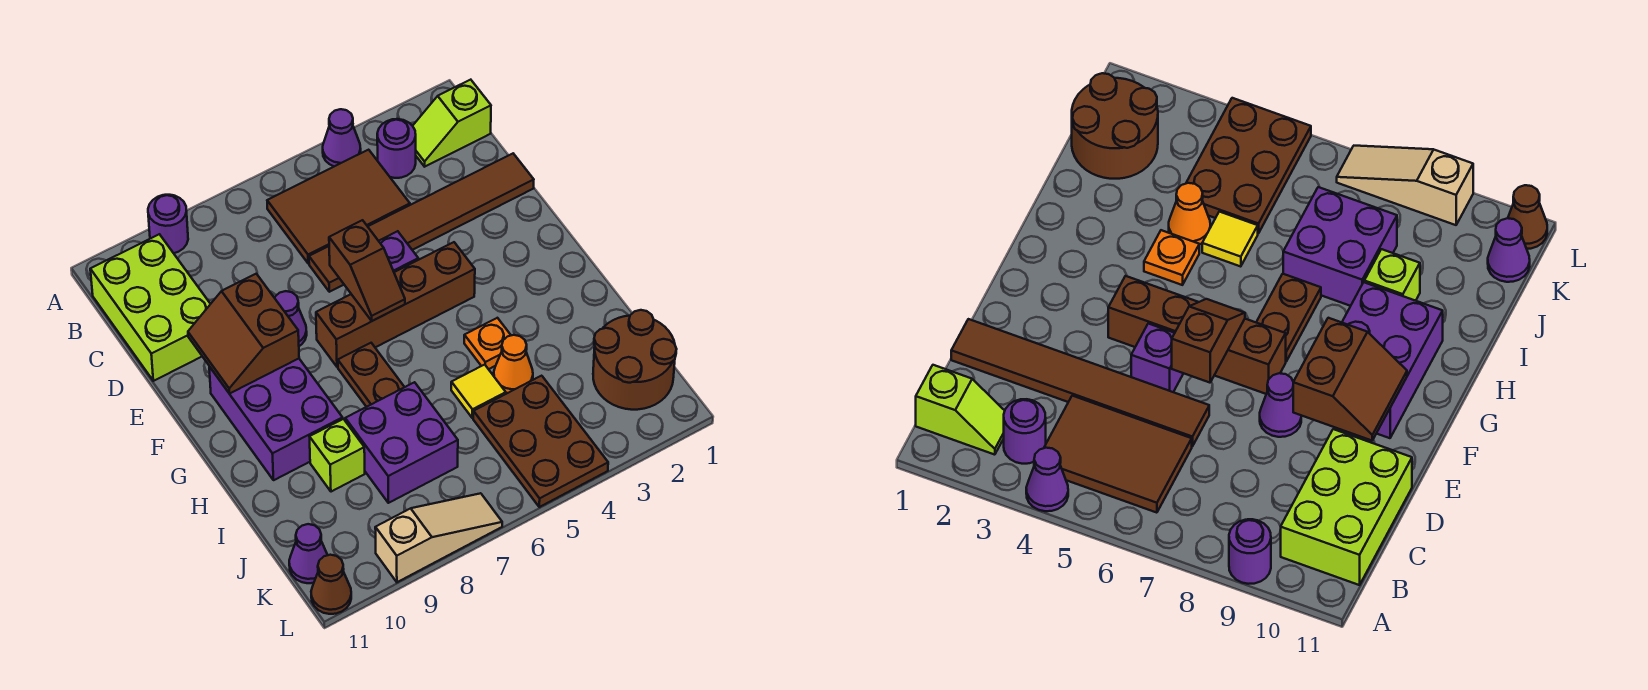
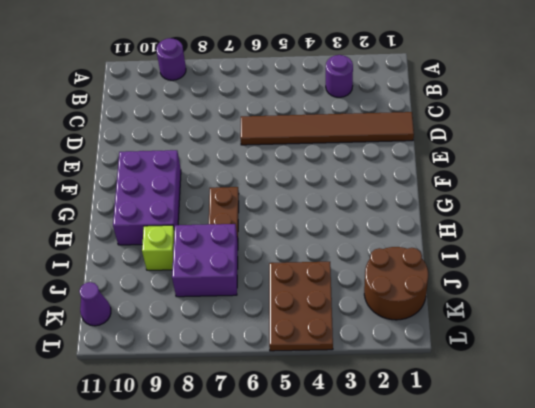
none -> purple cone A4 level 1
none -> lime slope B1:B2 level 1 top 1
none -> brown tile B4:C6 level 1

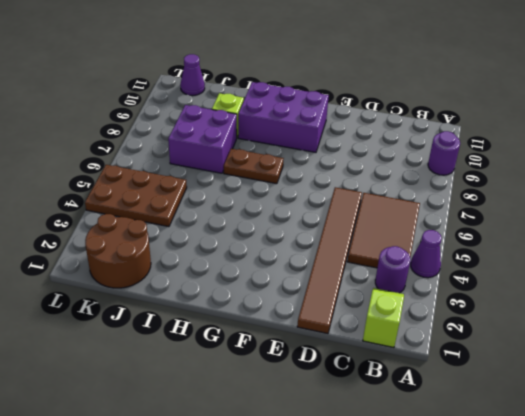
none -> lime brick B10:D11 level 1
none -> purple brick E5 level 1
none -> purple cone E8 level 1

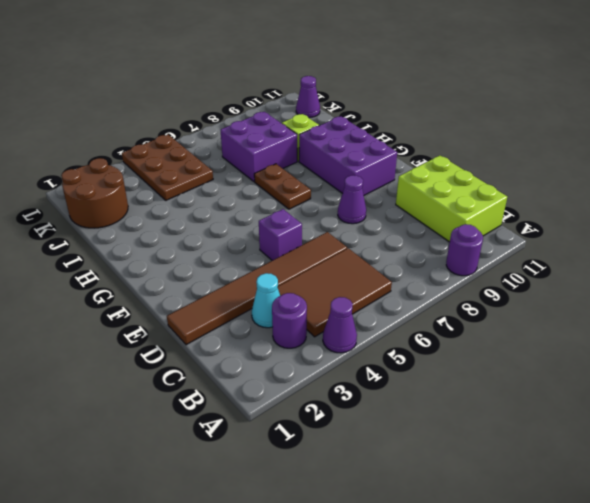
cyan cone C3 level 1 -> none
none -> lime slope B1:B2 level 1 top 1
none -> brown brick F4:F7 level 1
none -> orange plate H4 level 1

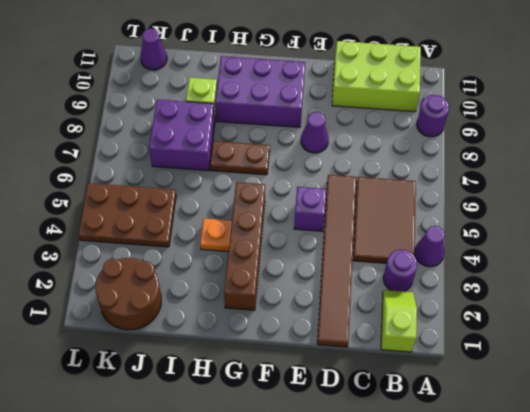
brown brick G2:G5 level 1 -> brown brick F4:F7 level 1
none -> orange cone I4 level 1
none -> yellow tile I5 level 1
none -> tan slope L7:L9 level 1 top 9

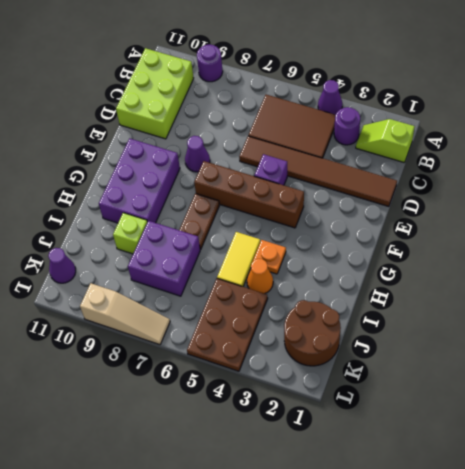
yellow tile H5:I5 level 1 -> yellow tile I5 level 1
none -> brown cone L11 level 1
none -> brown slope E6:F6 level 2 top E
none -> brown slope E9:F10 level 2 top 9

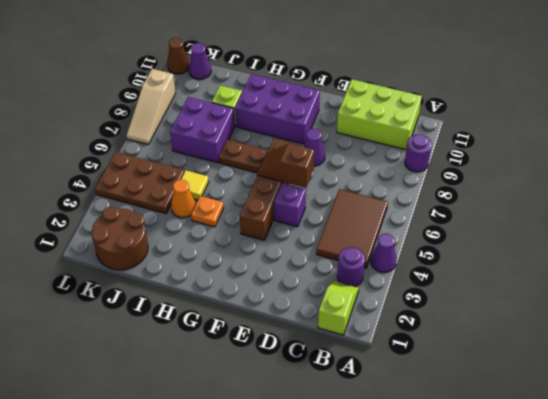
none -> brown tile D1:D6 level 1
none -> brown slope E9:F10 level 2 top 9

